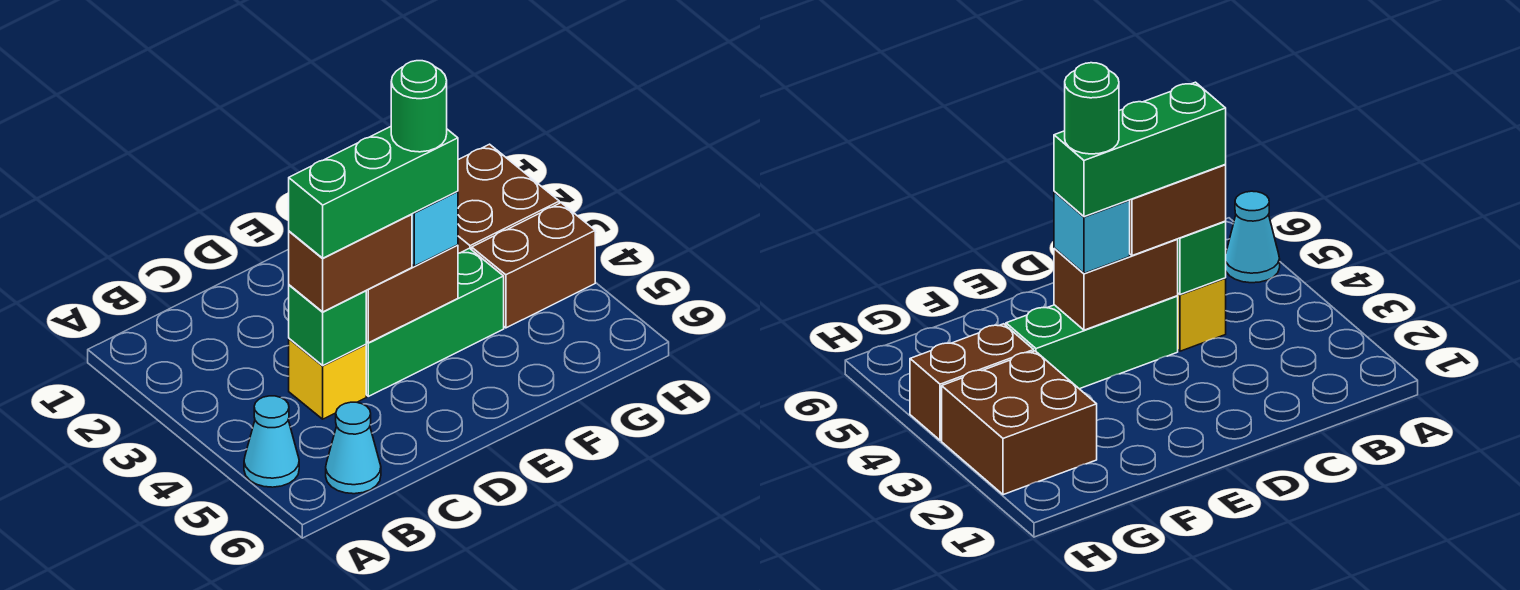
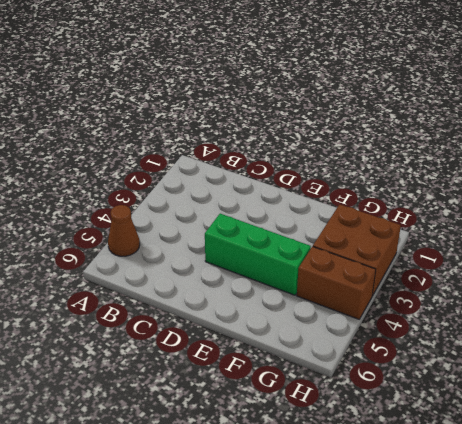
brown cone A5 level 1 -> cyan cone A5 level 1
none -> cyan cone B6 level 1
none -> yellow brick C4 level 1
none -> green brick C4 level 2

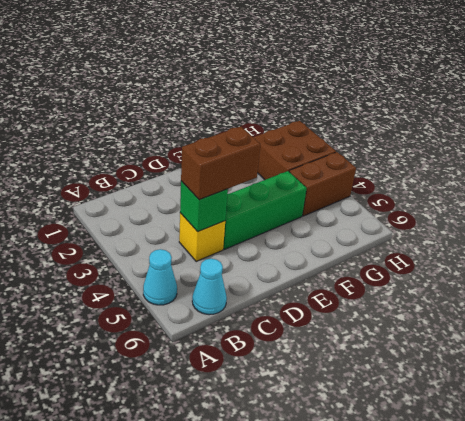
none -> brown brick D4:E4 level 2
none -> cyan brick E4 level 3
none -> green brick C4:E4 level 4

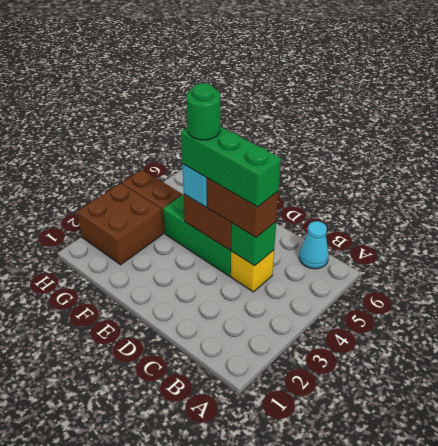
none -> cyan cone A5 level 1

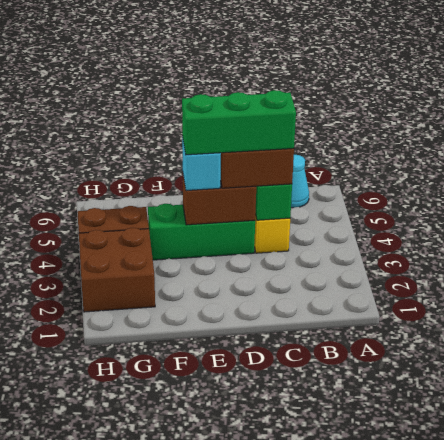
none -> cyan cone A5 level 1
none -> green round brick E4 level 5

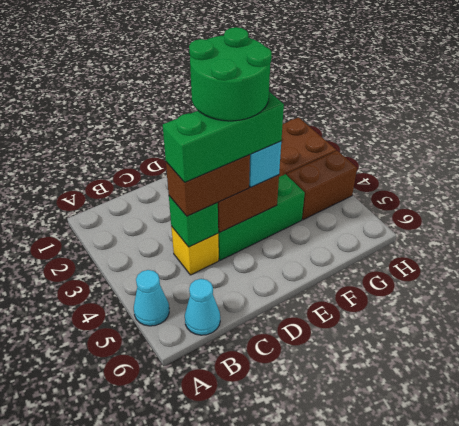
green round brick D3:E4 level 5 -> green round brick E4 level 5

